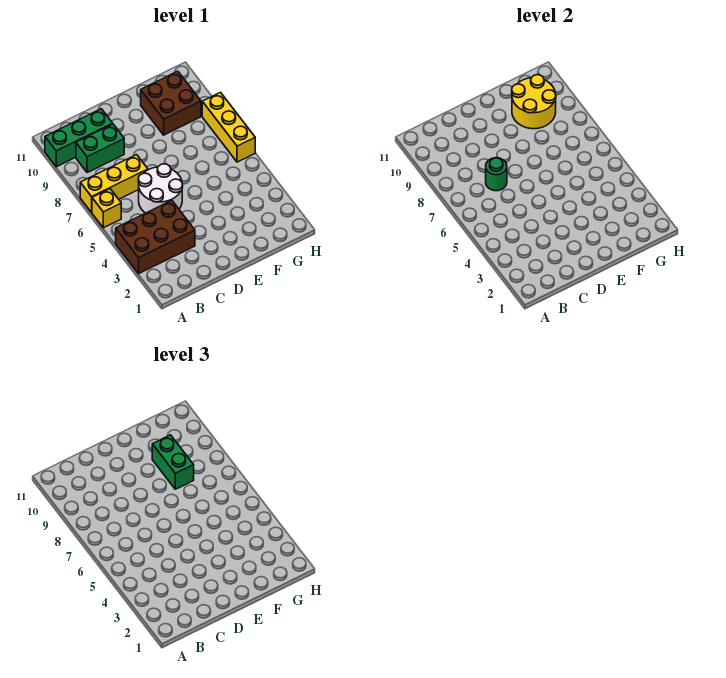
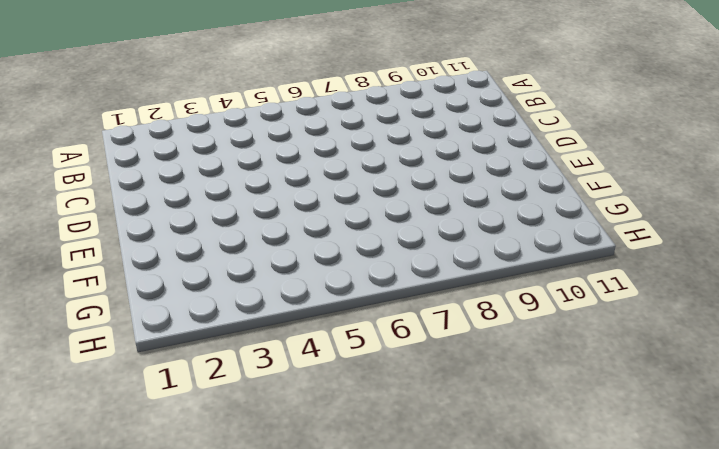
none -> brown brick A3:C4 level 1
none -> yellow brick A6 level 1

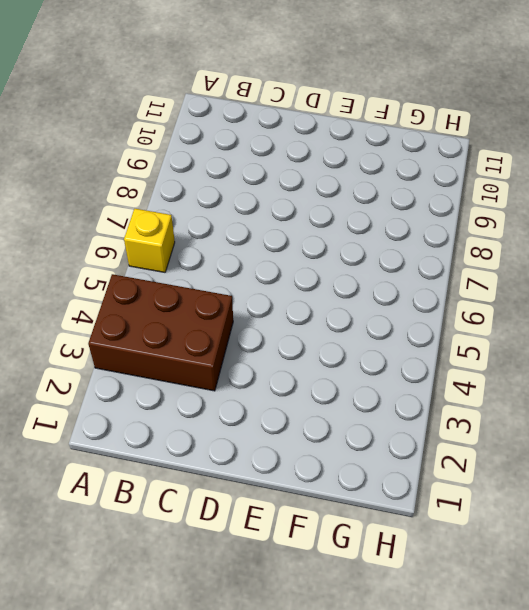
none -> yellow brick A7:C7 level 1
none -> green brick A10:C10 level 1

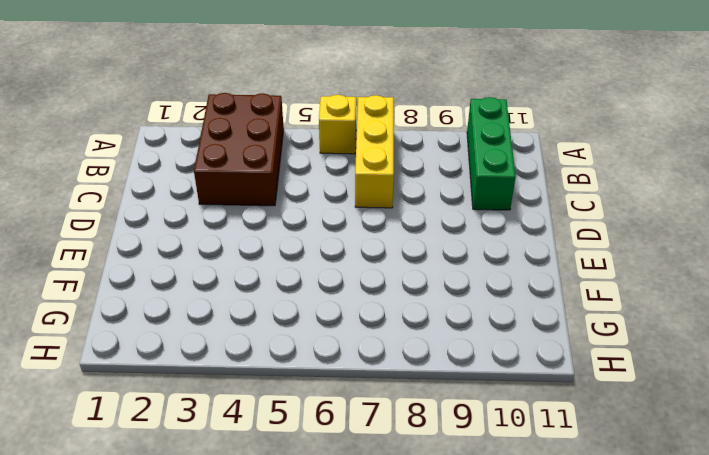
none -> green brick B9:C9 level 1
none -> white round brick C5:D6 level 1

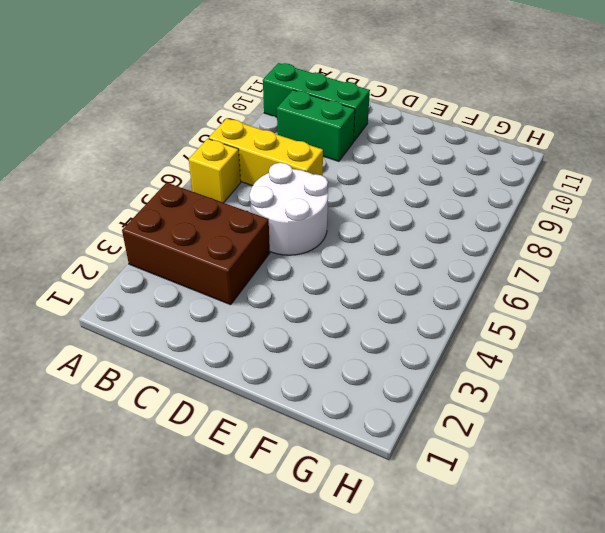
none -> brown brick F9:G10 level 1
none -> yellow brick H6:H8 level 1

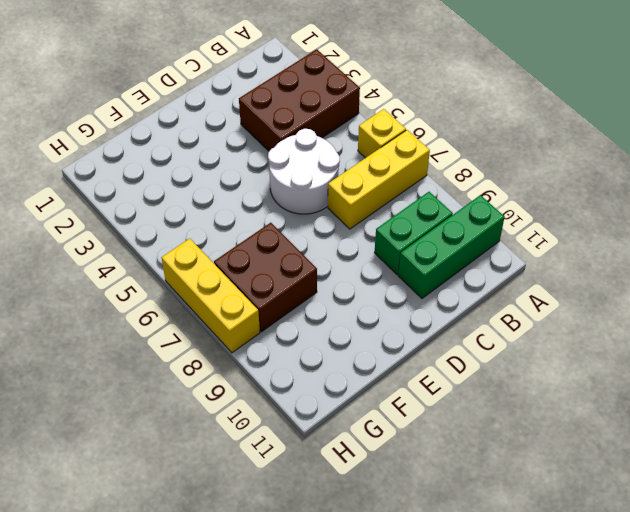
brown brick F7:G8 level 1 -> brown brick F9:G10 level 1
none -> green round brick C7 level 2
none -> yellow round brick F9:G10 level 2

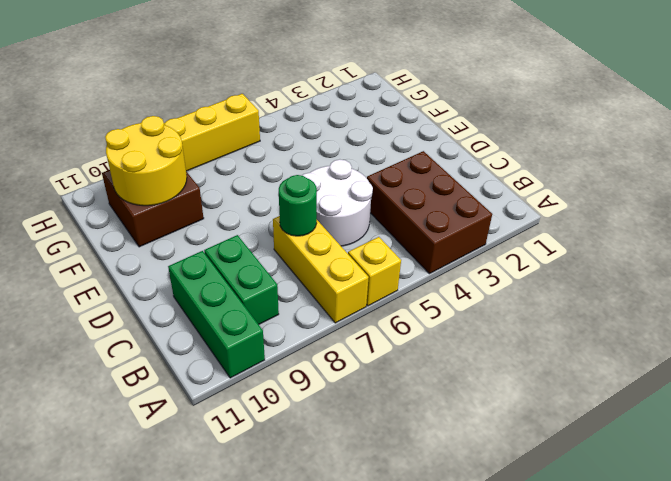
none -> green brick F8:F9 level 3

